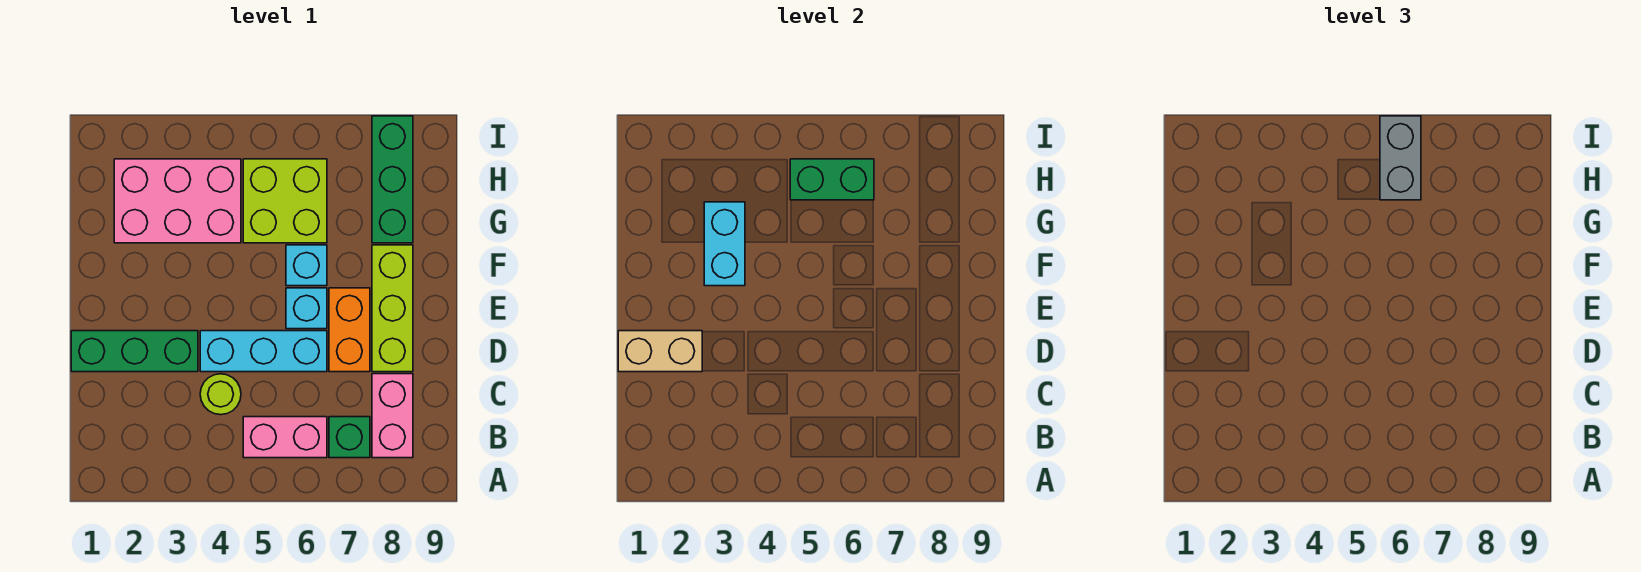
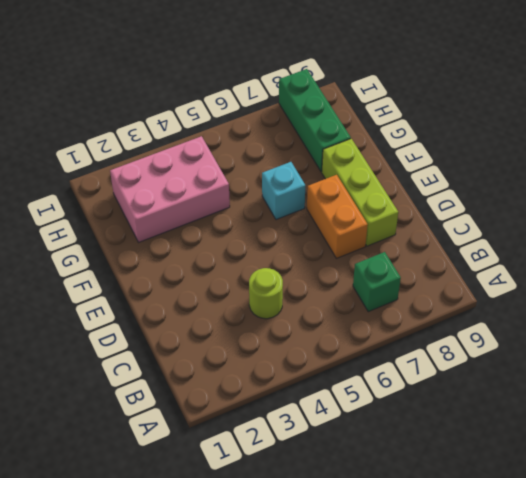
none -> pink brick B5:B6 level 1
none -> pink brick B8:C8 level 1
none -> green brick D1:D3 level 1

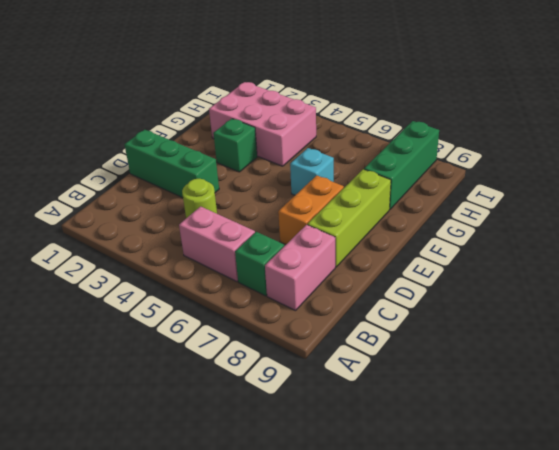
green brick F3 level 1 -> none
none -> cyan brick D4:D6 level 1
none -> cyan brick E6 level 1
none -> lime brick G5:H6 level 1

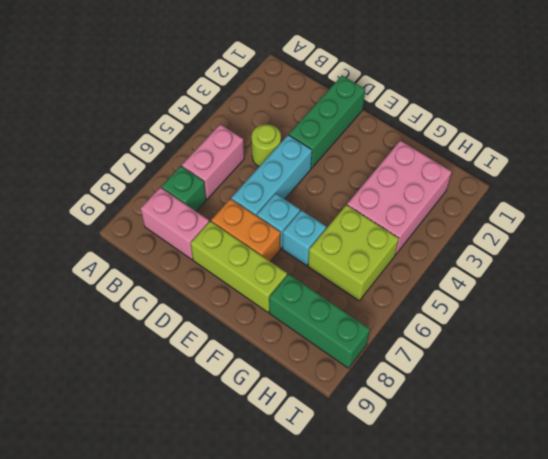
none -> tan brick D1:D2 level 2
none -> cyan brick F3:G3 level 2
none -> green brick H5:H6 level 2

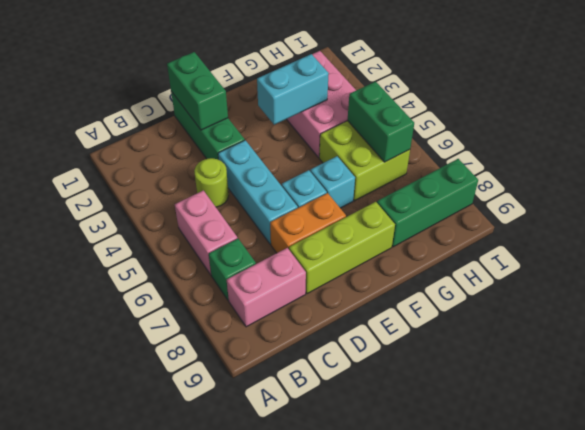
green brick D1:D2 level 2 -> tan brick D1:D2 level 2
none -> grey brick H6:I6 level 3

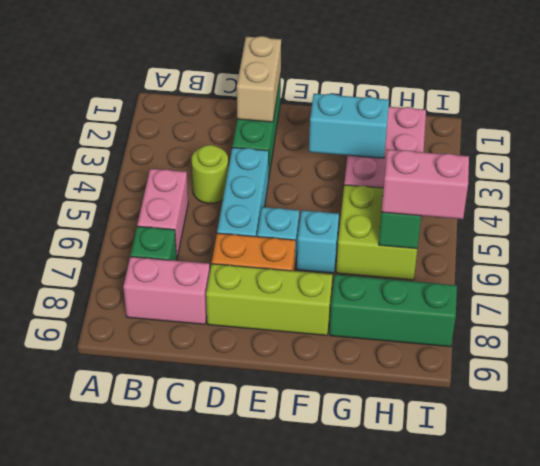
pink brick H6:I6 level 3 -> grey brick H6:I6 level 3

